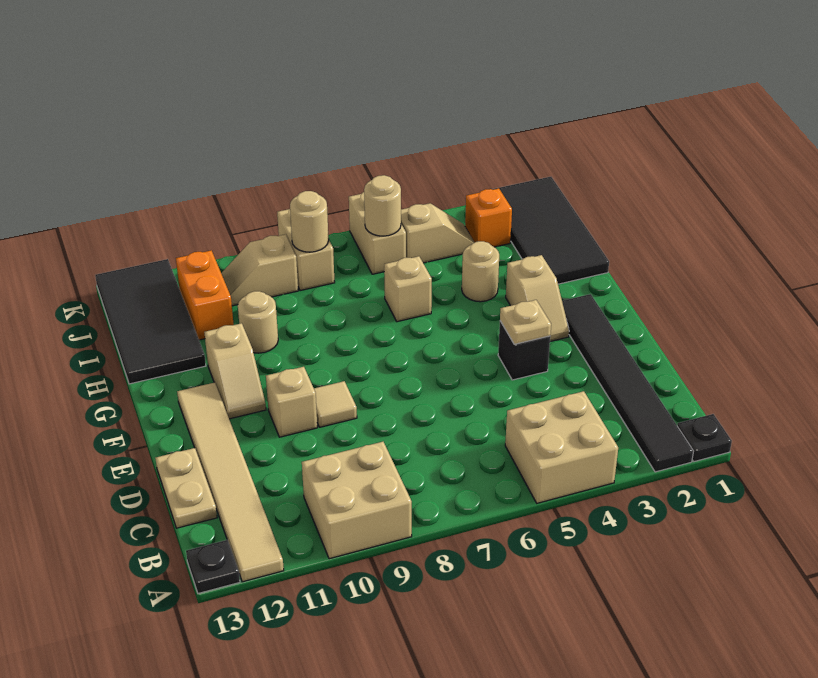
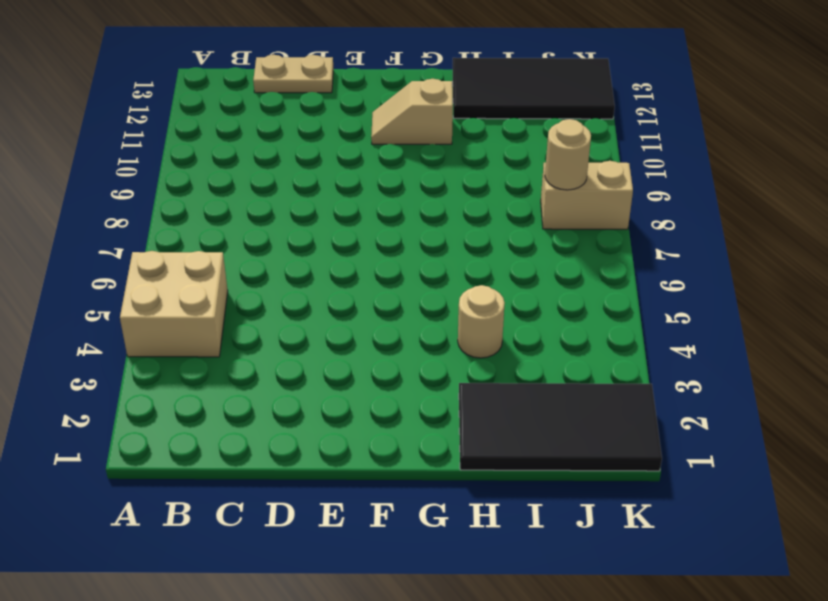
none -> black plate A1 level 1
none -> black tile A2:F2 level 1
none -> tan brick A9:B10 level 1

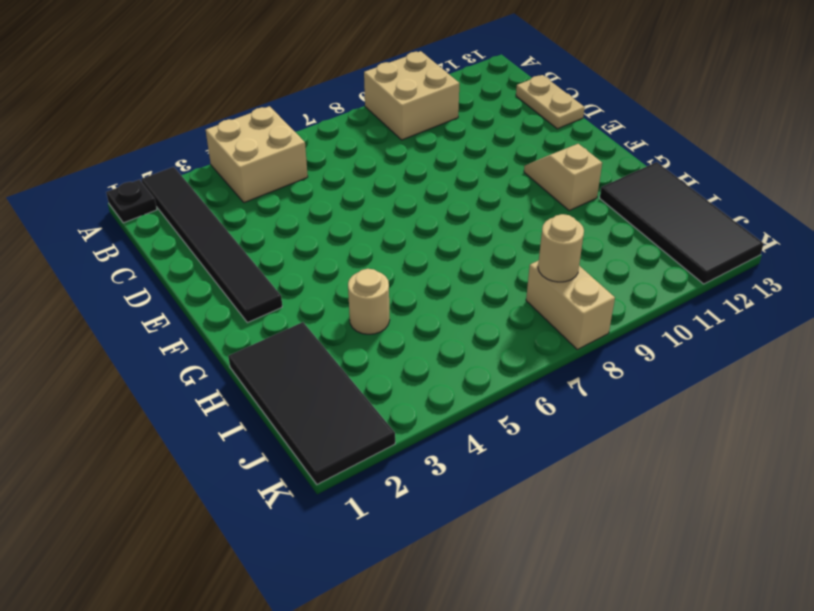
none -> tan tile A12:F12 level 1
none -> black plate A13 level 1
none -> black brick E4 level 1

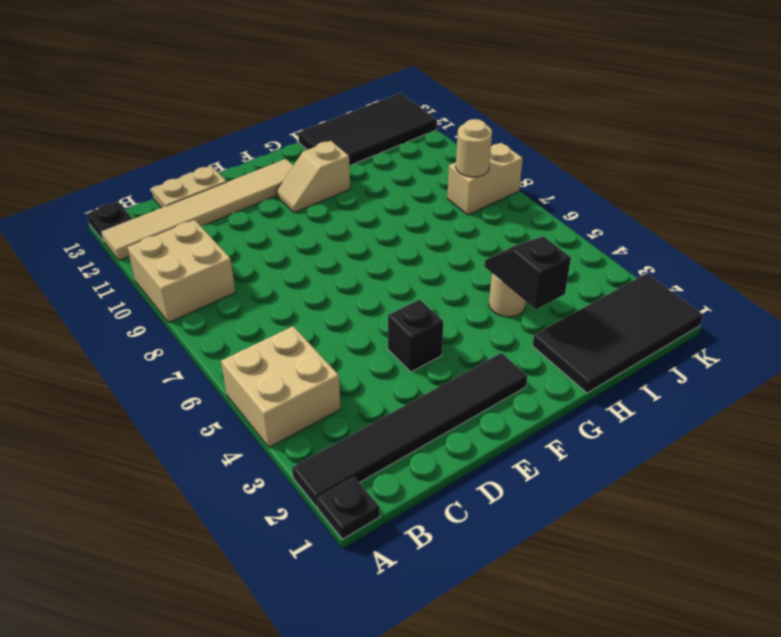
black slope H3:H4 level 2 top 3 -> none
none -> tan tile E9 level 1
none -> tan brick E10 level 1
none -> tan slope F3:G3 level 1 top G

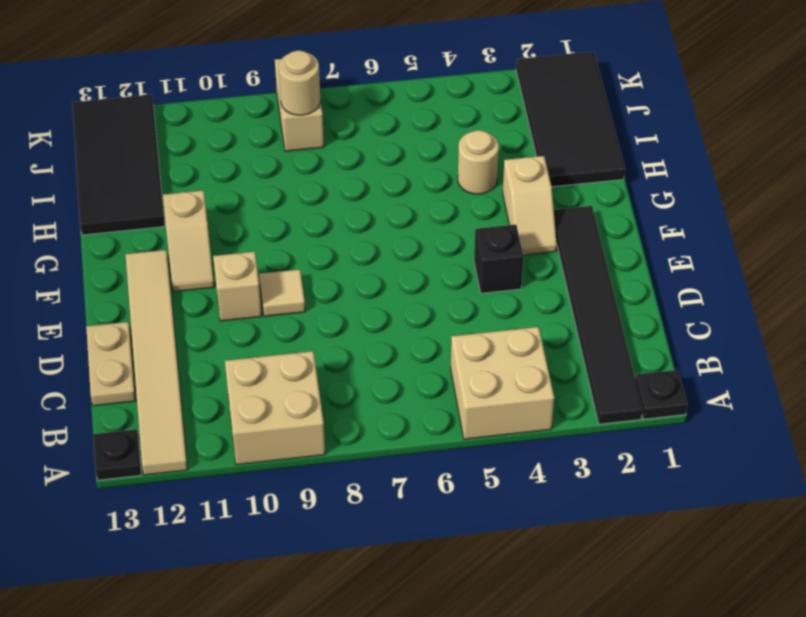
none -> tan brick H6 level 1
none -> tan round brick H10 level 1
none -> orange brick I11:J11 level 1

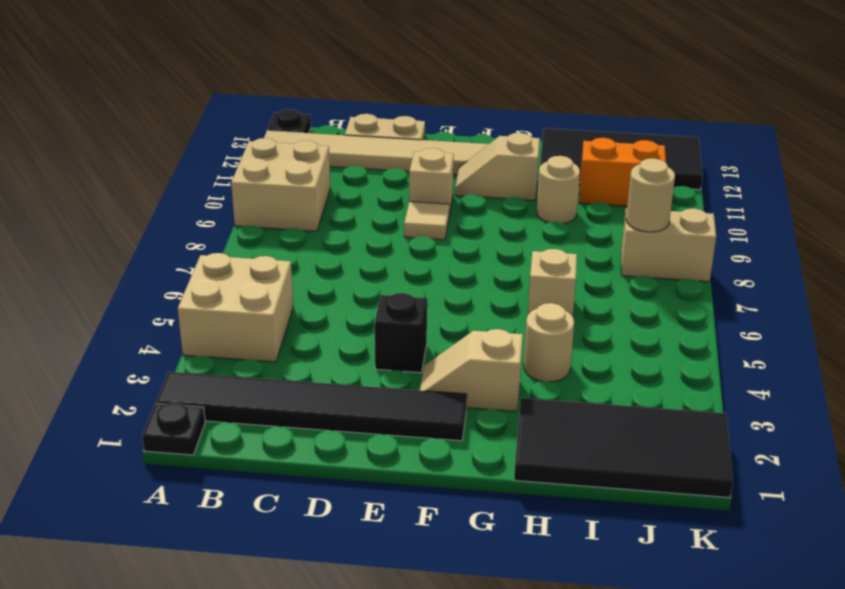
none -> orange brick J3 level 1
none -> tan slope J4:J5 level 1 top 5
none -> tan brick J6:K6 level 1

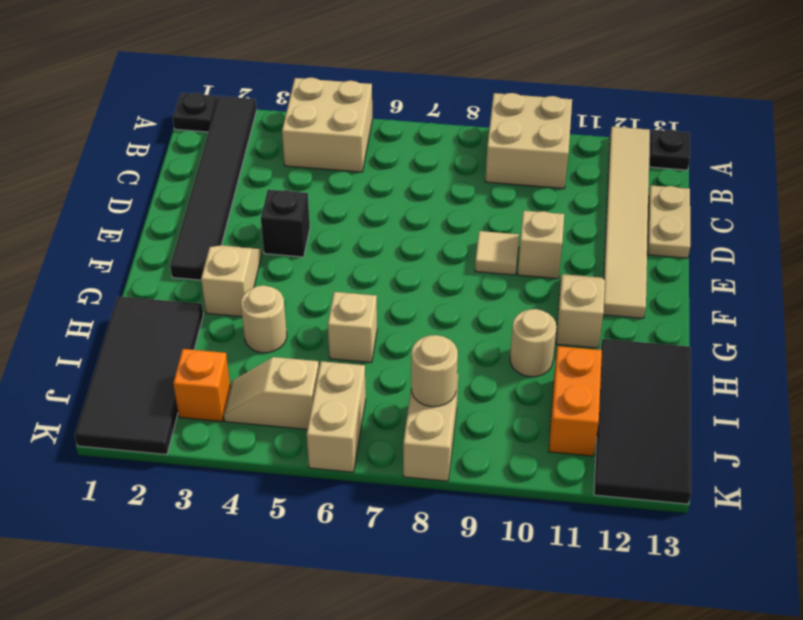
none -> tan slope J9:J10 level 1 top 9
none -> tan plate E4 level 2
none -> tan round brick J6 level 2

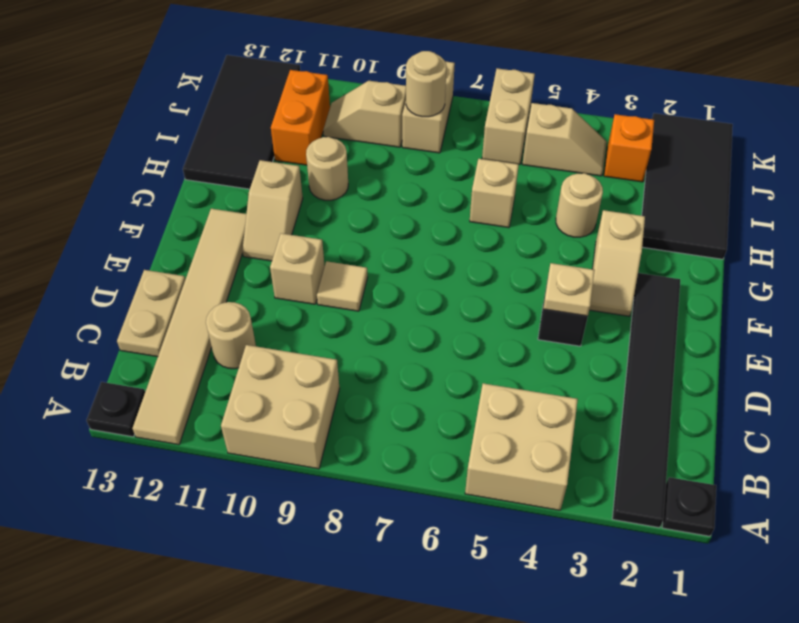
tan round brick C11 level 1 -> tan round brick J6 level 2

